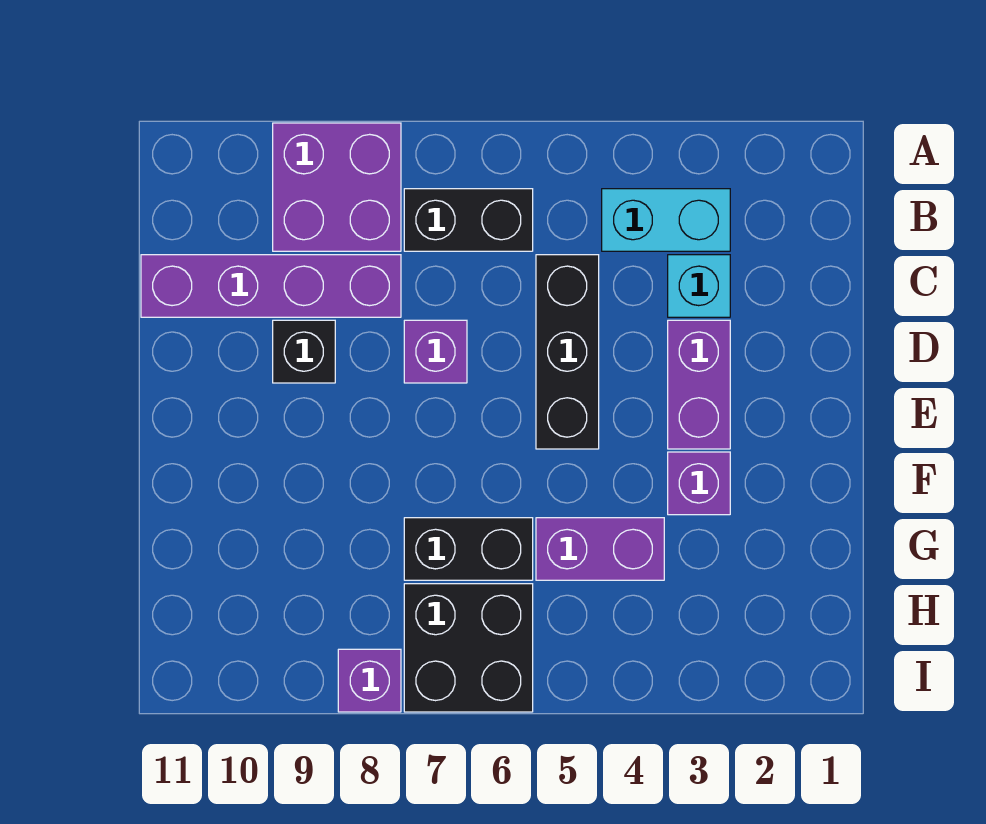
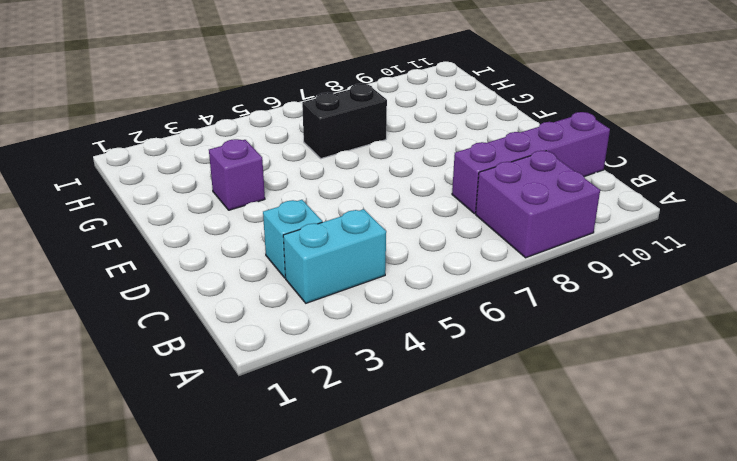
none -> black brick B6:B7 level 1
none -> black brick C5:E5 level 1
none -> purple brick D3:E3 level 1

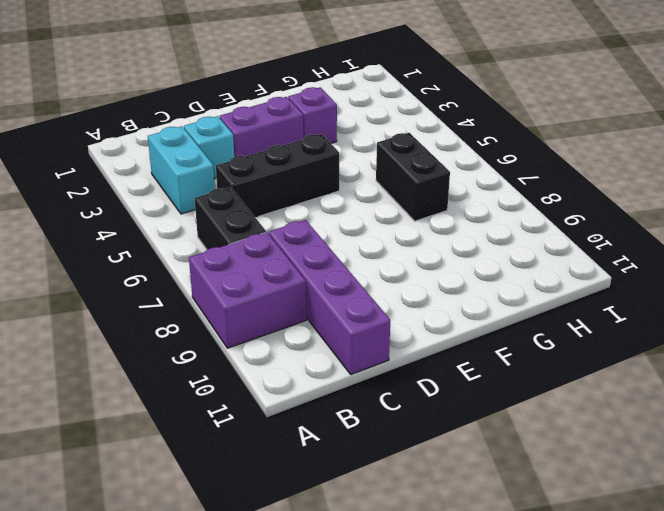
none -> purple brick D7 level 1
none -> black brick D9 level 1
none -> purple brick G4:G5 level 1

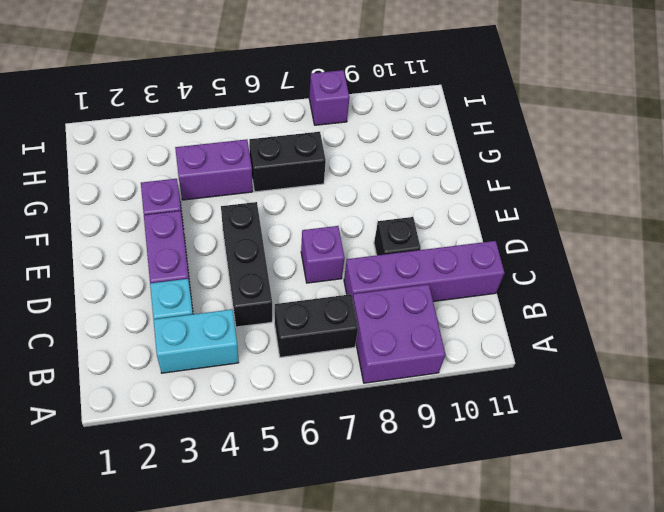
none -> black brick H6:I7 level 1

